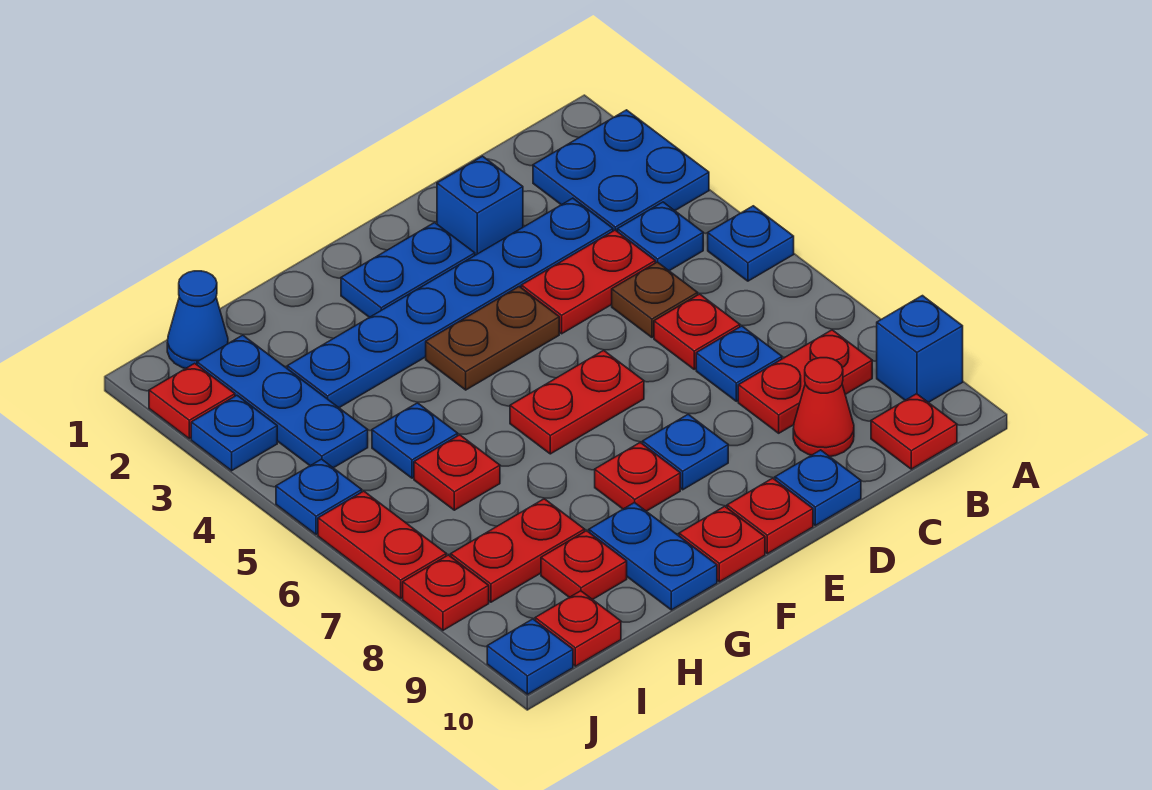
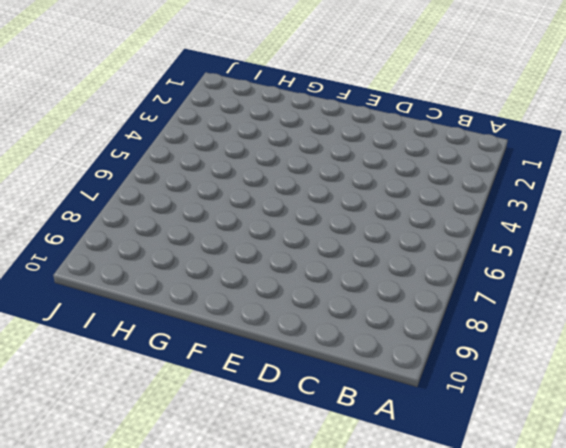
none -> blue plate A2:B3 level 1
none -> blue plate A5 level 1
none -> blue brick A9 level 1
none -> blue plate B4 level 1

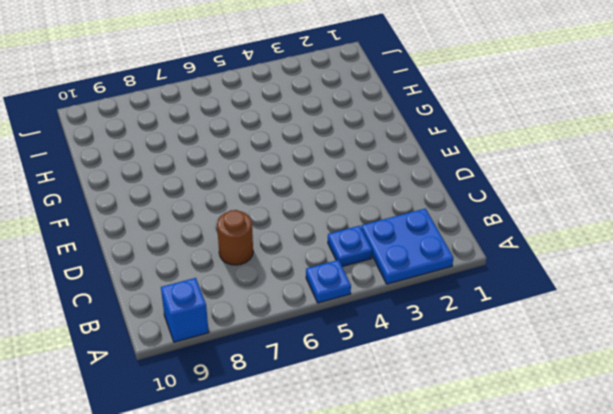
brown round brick C7 level 1 -> blue plate C7 level 1
none -> red plate B8:C8 level 1
none -> red plate B10 level 1
none -> blue plate C3:H3 level 1
none -> red plate C4:D4 level 1

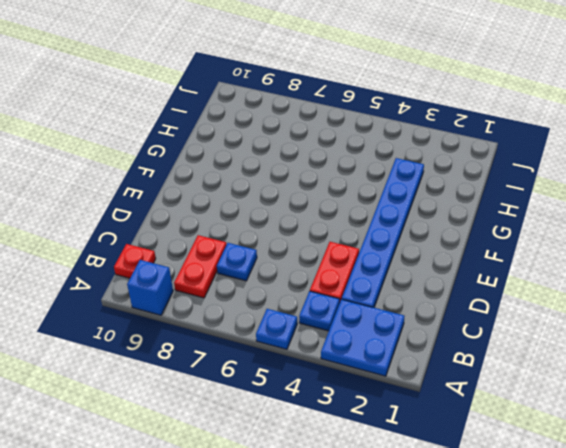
none -> brown plate C5 level 1
none -> red plate C6 level 1
none -> red cone C9 level 1
none -> blue brick D2 level 1

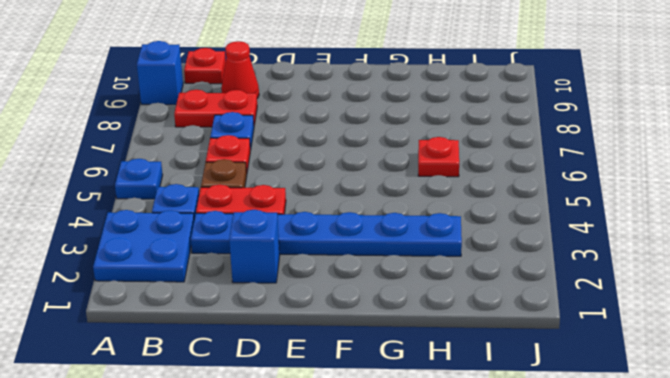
none -> blue plate D10 level 1
none -> blue plate E2:F2 level 1
none -> brown plate E4:F4 level 1
none -> red plate E6:F6 level 1

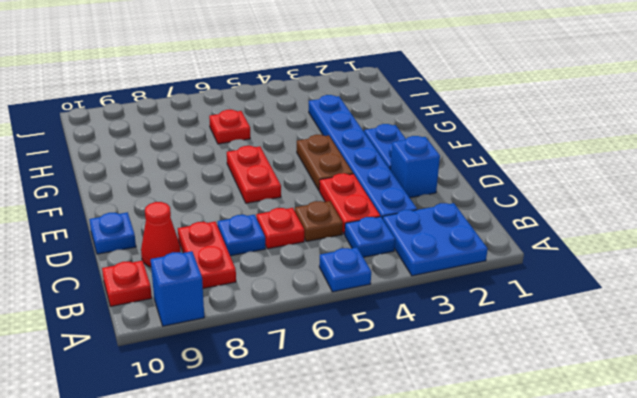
none -> blue plate E8 level 1
none -> red plate E10 level 1
none -> red plate F8 level 1
none -> red plate F10 level 1

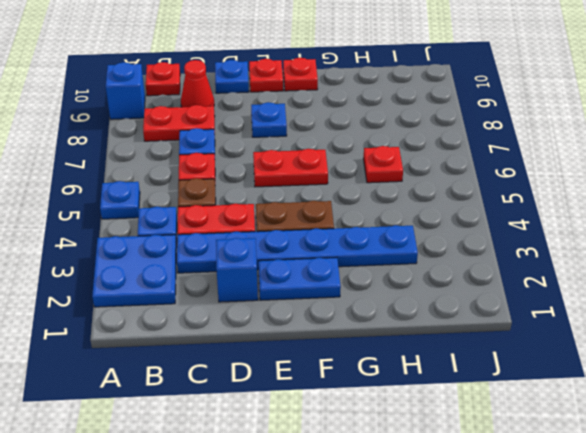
none -> red plate F8 level 1
none -> blue plate G9:G10 level 1
none -> blue plate H5 level 1
none -> red plate H8:I8 level 1

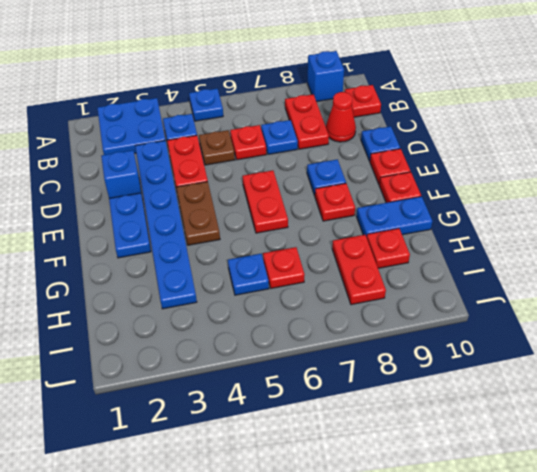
none -> blue cone I1 level 1
none -> blue plate I2:I4 level 1
none -> red plate I10 level 1
none -> red plate J2 level 1

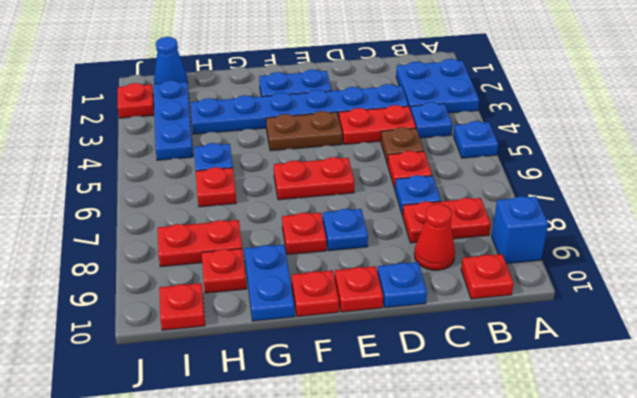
none -> blue brick D2 level 1
none -> blue plate J3 level 1
none -> blue plate J5 level 1
none -> red plate J6:J7 level 1

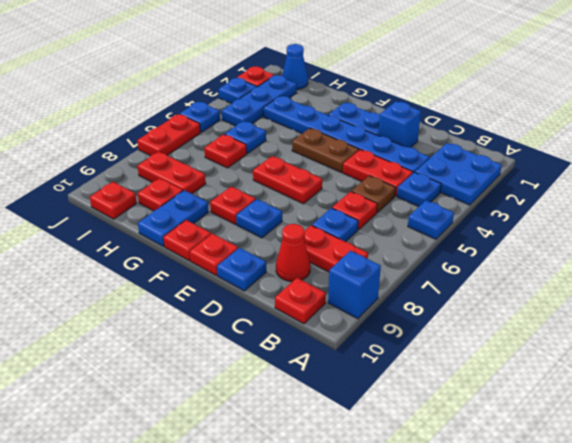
none -> red plate J8 level 1
none -> blue plate J10 level 1

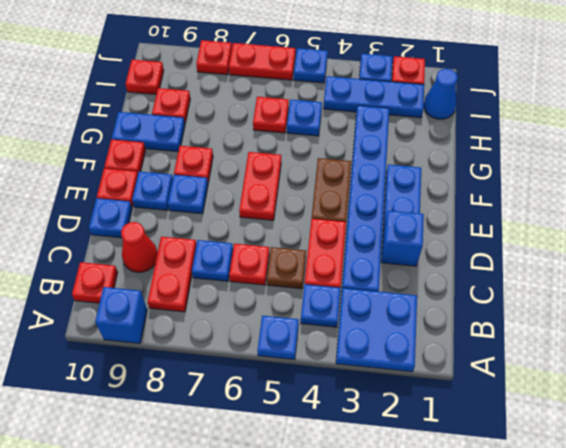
blue plate E9 level 1 -> blue plate J10 level 1
none -> red plate H8:I8 level 1

